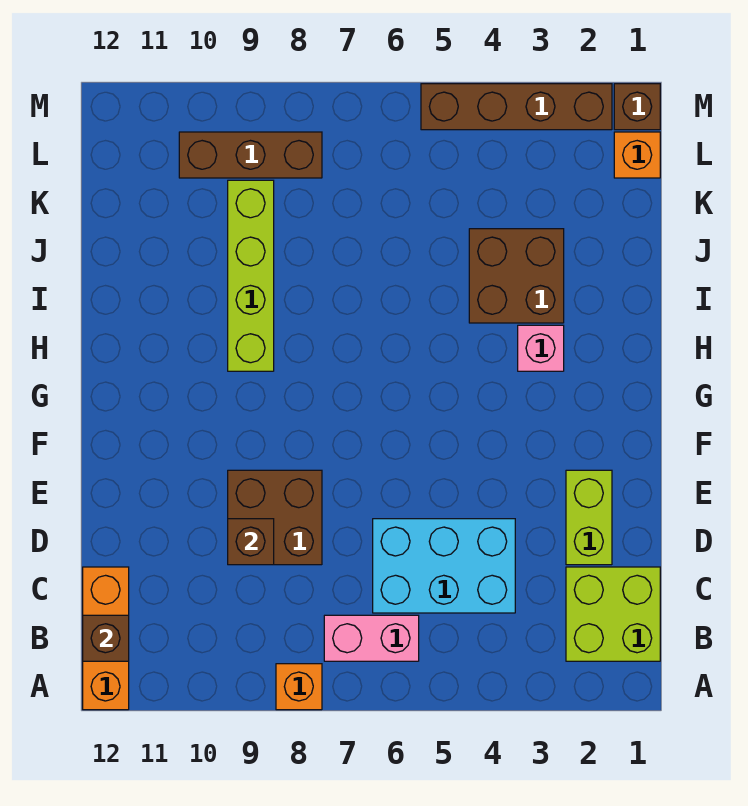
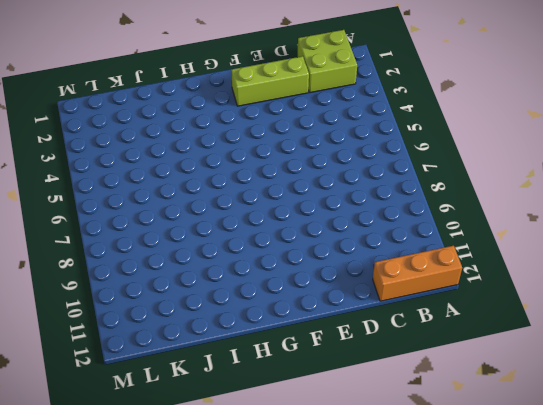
lime brick D2:F2 level 1 -> lime brick D2:E2 level 1
none -> orange brick A8 level 1
none -> pink brick B6:B7 level 1
none -> cyan brick C4:D6 level 1

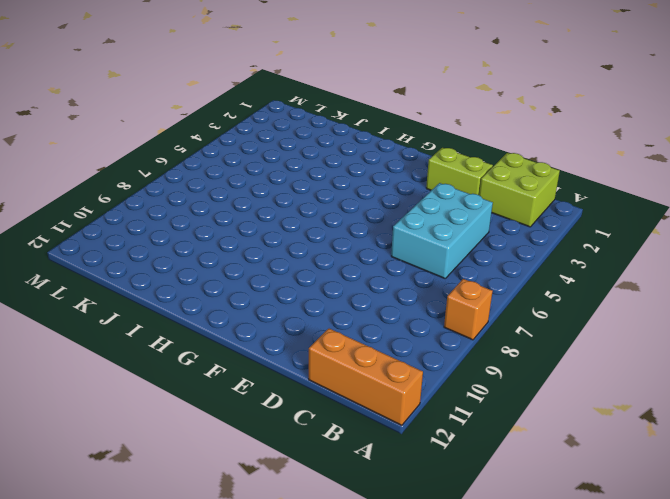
none -> pink brick B6:B7 level 1
none -> brown brick D8:E9 level 1
none -> pink brick H3 level 1

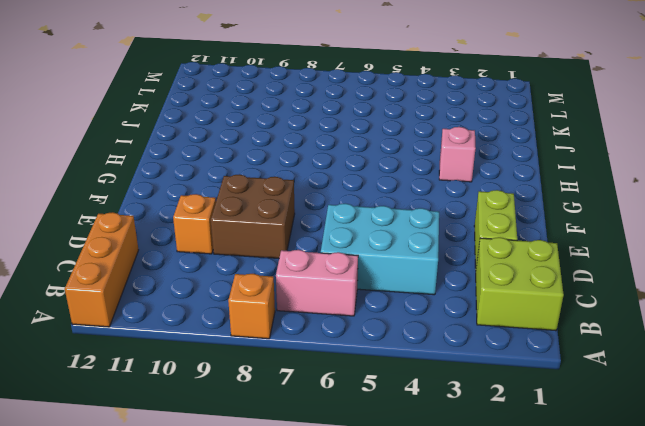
orange brick D10 level 1 -> orange brick L1 level 1
none -> lime brick H9:K9 level 1
none -> brown brick I3:J4 level 1
none -> brown brick L8:L10 level 1

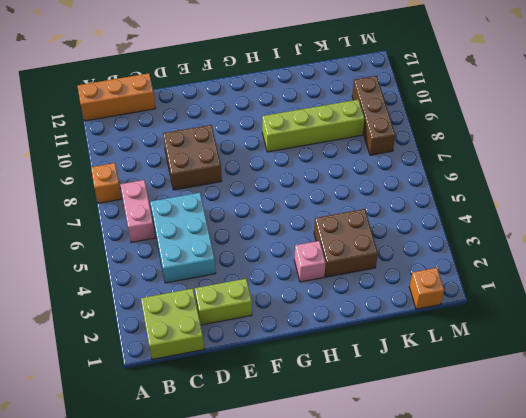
none -> brown brick M1 level 1
none -> brown brick M2:M5 level 1
none -> brown brick B12 level 2

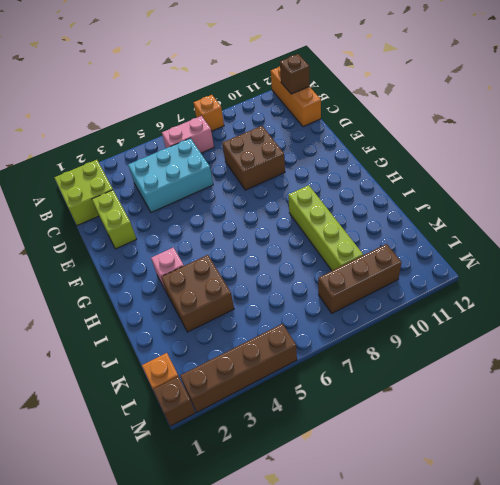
none -> brown brick D9 level 2

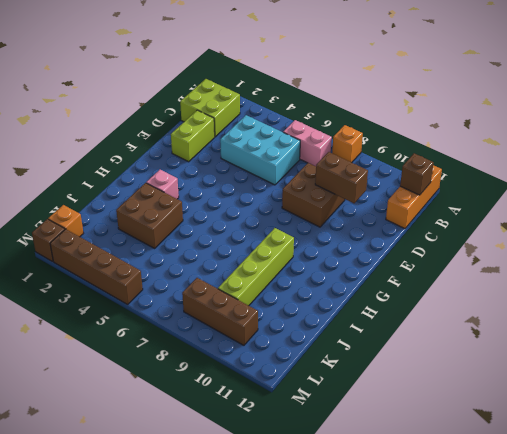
brown brick D9:D10 level 2 -> brown brick D9 level 2

